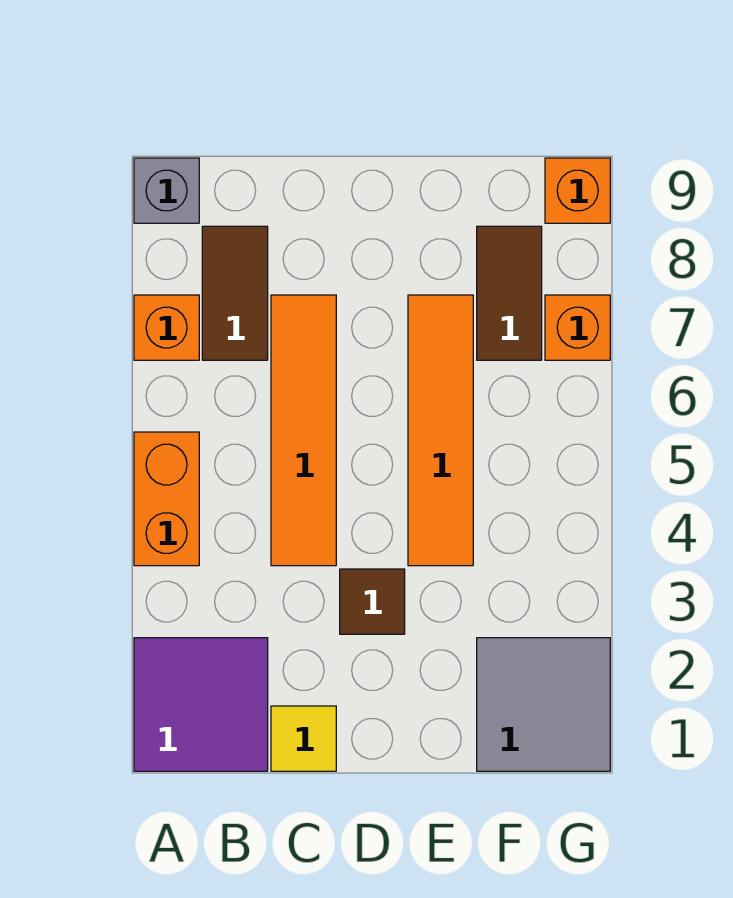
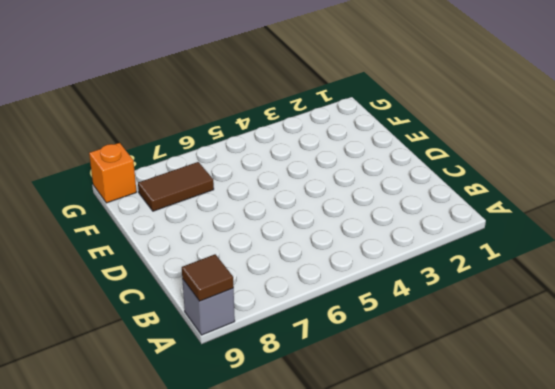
brown tile A9 level 2 -> brown tile D3 level 1
none -> purple tile A1:B2 level 1
none -> orange brick A4:A5 level 1
none -> orange brick A7 level 1

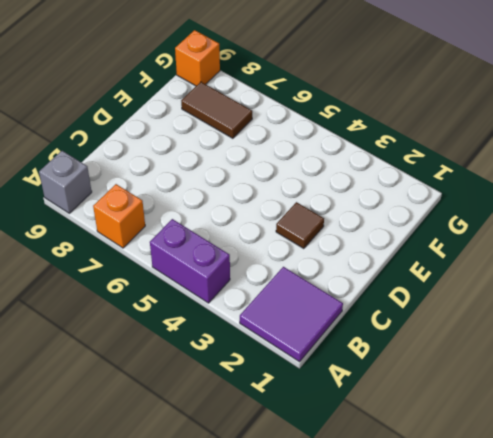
purple brick A4:A5 level 1 -> orange brick A4:A5 level 1
none -> brown tile B7:B8 level 1
none -> yellow tile C1 level 1
none -> orange tile C4:C7 level 1

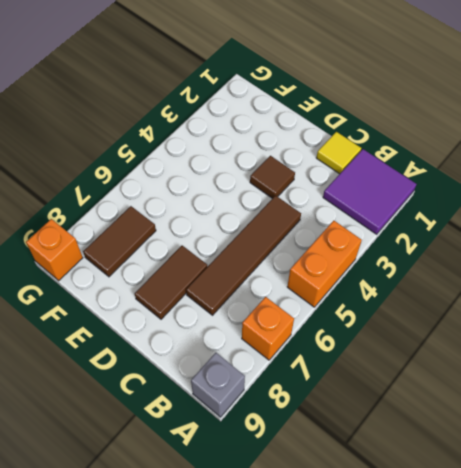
brown tile C4:C7 level 1 -> orange tile C4:C7 level 1
brown tile D7:D8 level 1 -> brown tile B7:B8 level 1
none -> orange tile E4:E7 level 1
none -> grey tile F1:G2 level 1
none -> orange brick G7 level 1

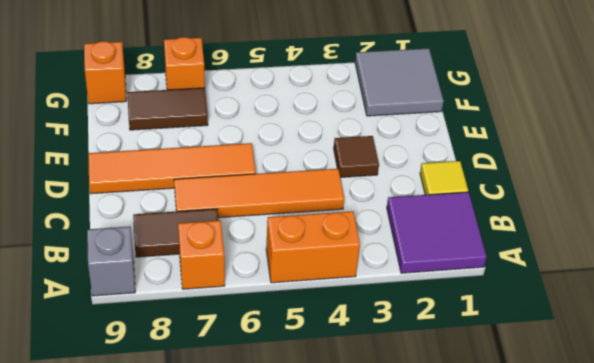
orange tile D6:D9 level 1 -> orange tile E4:E7 level 1

